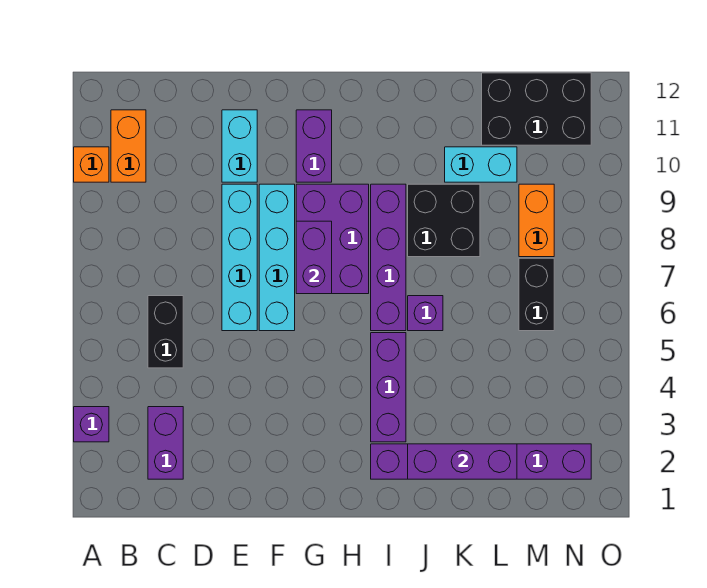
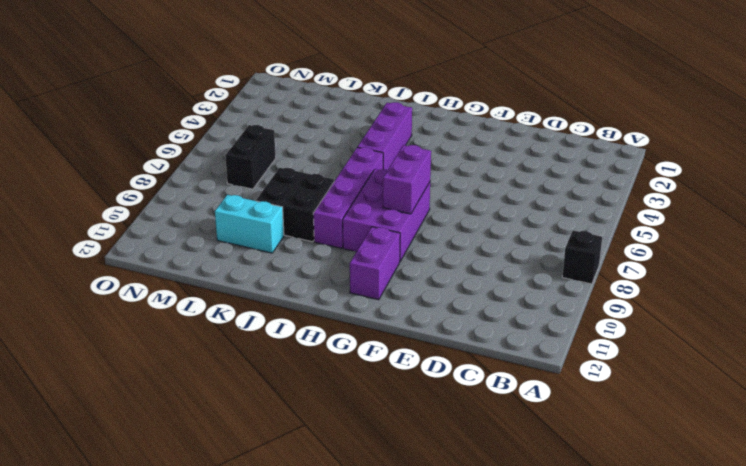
black brick A8 level 1 -> none
none -> purple brick A3 level 1
none -> orange brick A10 level 1
none -> orange brick B10:B11 level 1

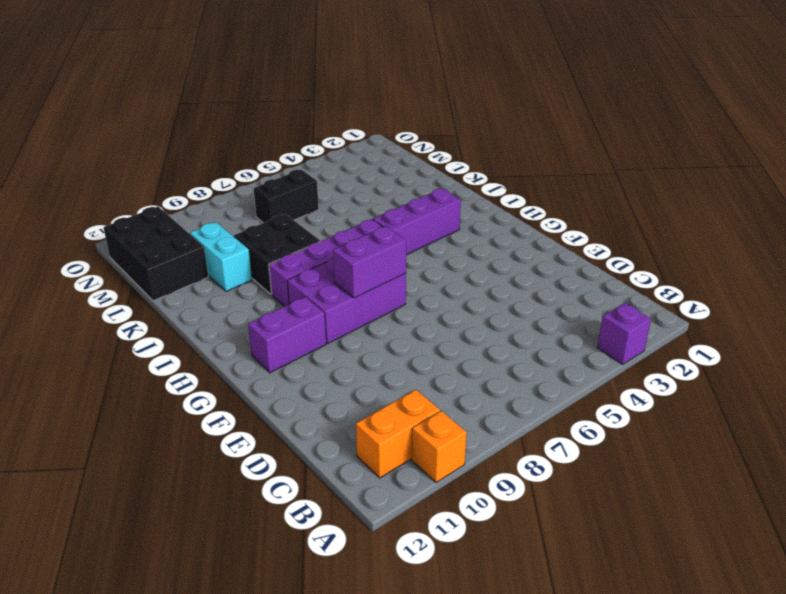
none -> purple brick C2:C3 level 1
none -> black brick C5:C6 level 1
none -> cyan brick E6:E9 level 1

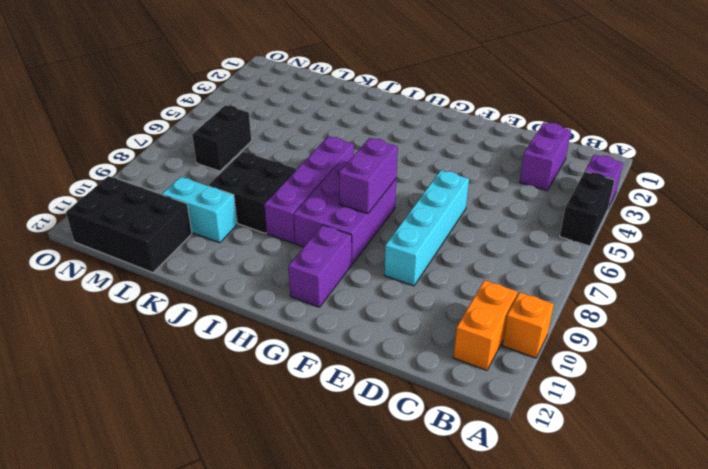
black brick A4:A5 level 1 -> black brick C5:C6 level 1
none -> cyan brick E10:E11 level 1
none -> cyan brick F6:F9 level 1
none -> purple brick I2:N2 level 1

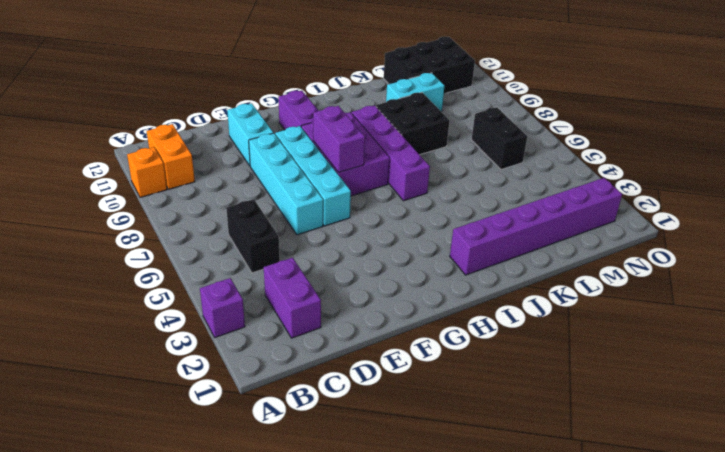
none -> purple brick I3:I5 level 1
none -> purple brick J6 level 1
none -> orange brick M8:M9 level 1

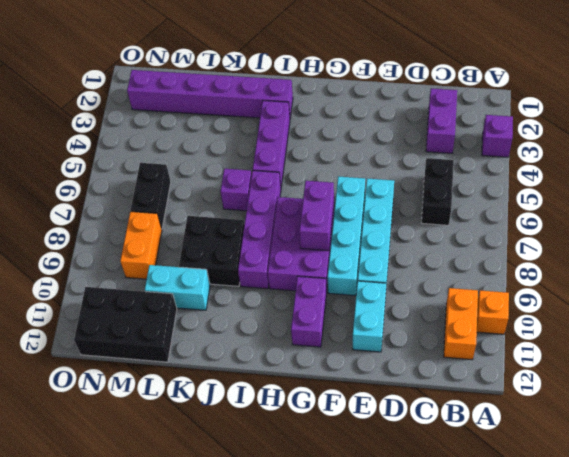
none -> purple brick J2:L2 level 2

